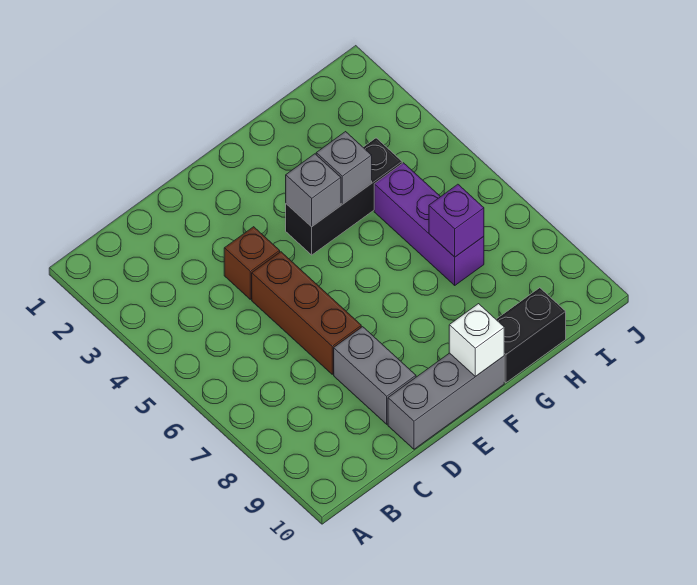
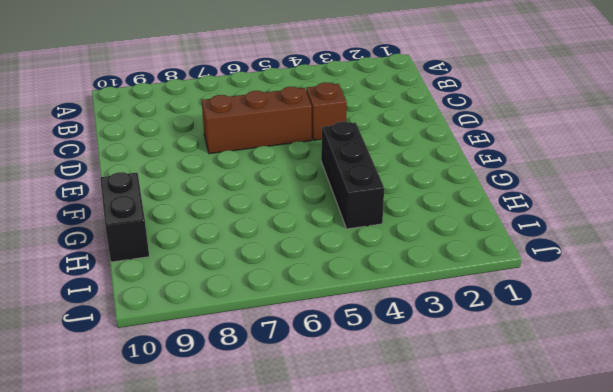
none -> grey brick D8:D9 level 1
none -> grey brick D10:F10 level 1

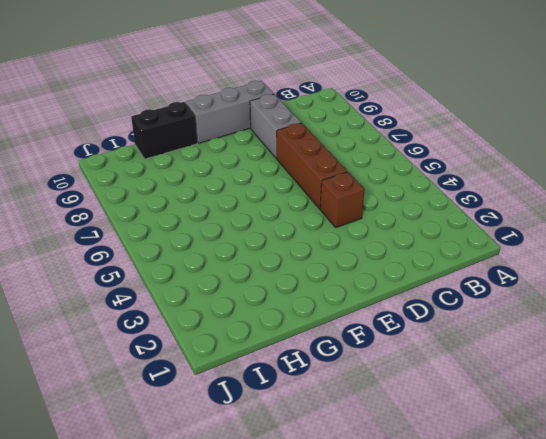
none -> black brick F4:H4 level 1
none -> purple brick H5:H7 level 1

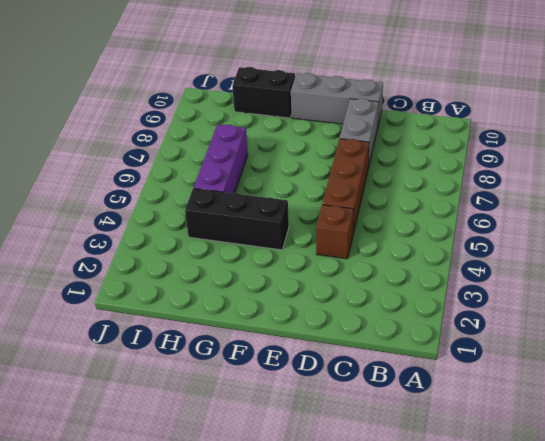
none -> grey brick F4 level 2
none -> white brick F10 level 2

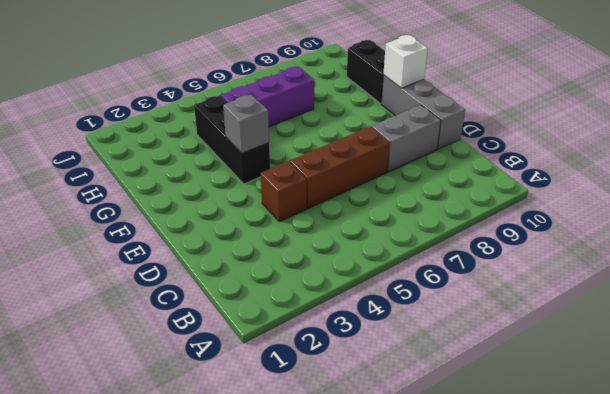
none -> grey brick G4 level 2
none -> purple brick H7 level 2

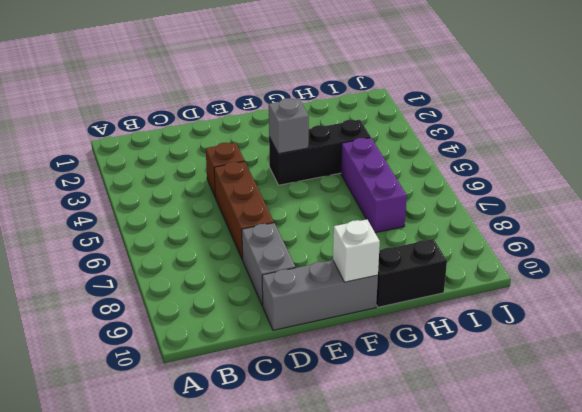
none -> grey brick G4 level 2
none -> purple brick H7 level 2

